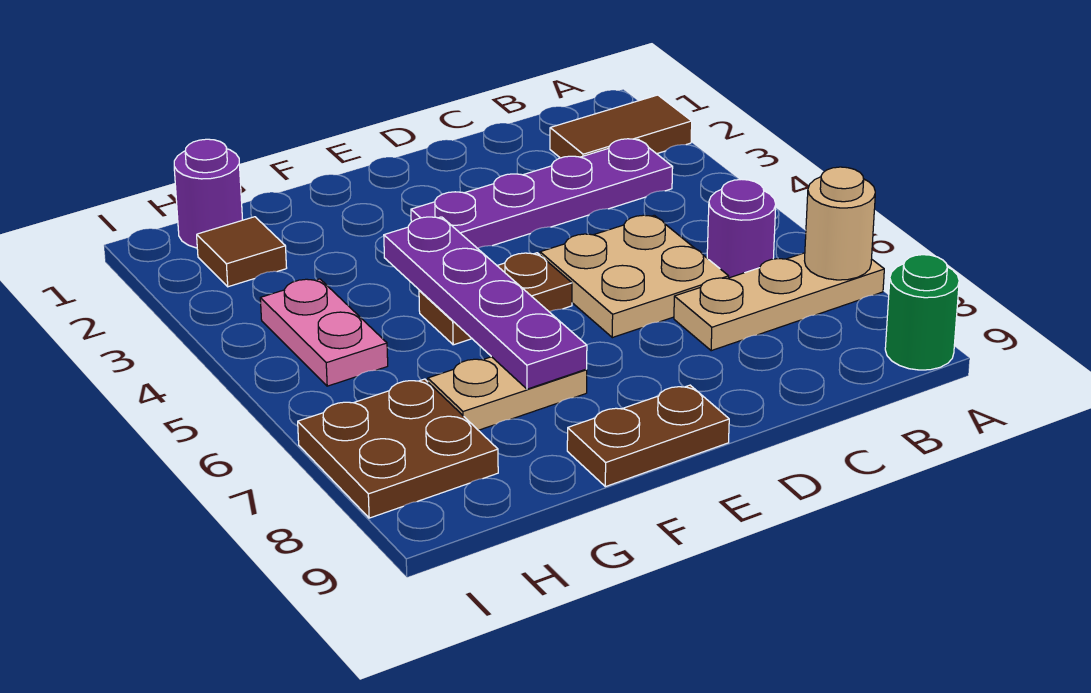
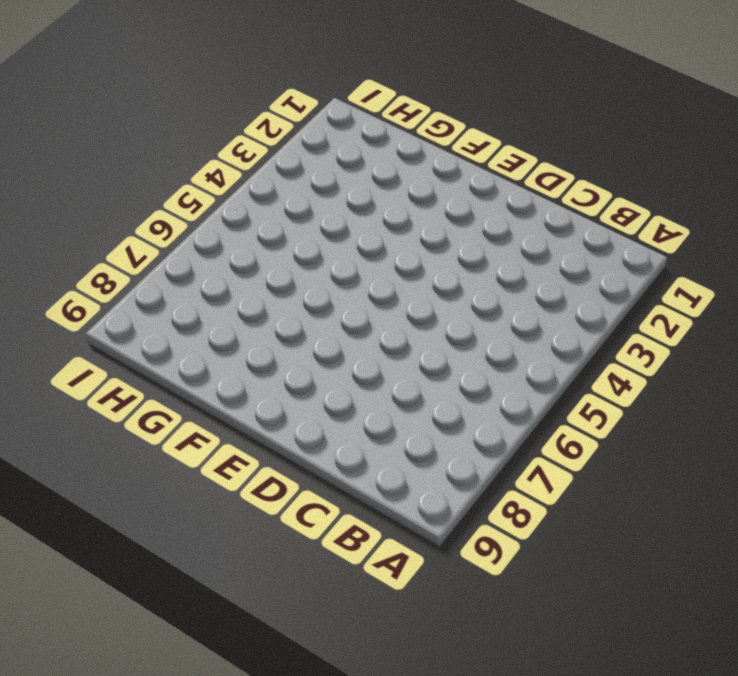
none -> brown tile A2:B2 level 1
none -> tan plate A7:C7 level 1
none -> green round brick A9 level 1

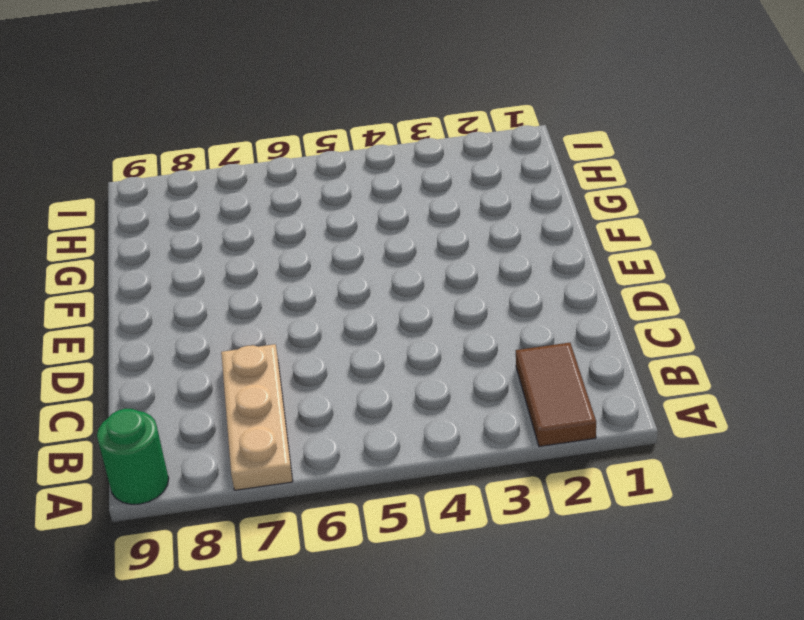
none -> purple plate B3:E3 level 1
none -> purple round brick B6 level 1
none -> tan plate C5:D6 level 1

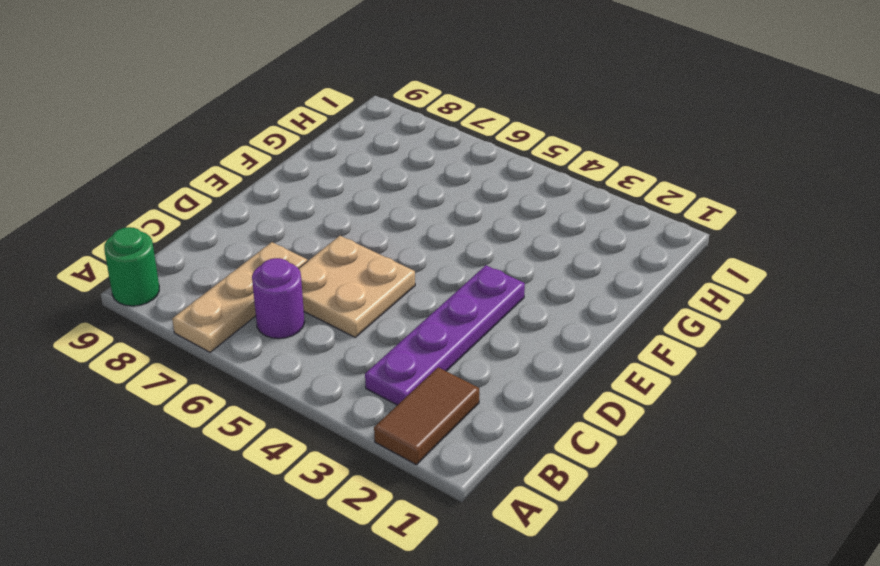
none -> brown plate E5:F5 level 1
none -> brown plate E9:F9 level 1
none -> tan plate F7:G7 level 1

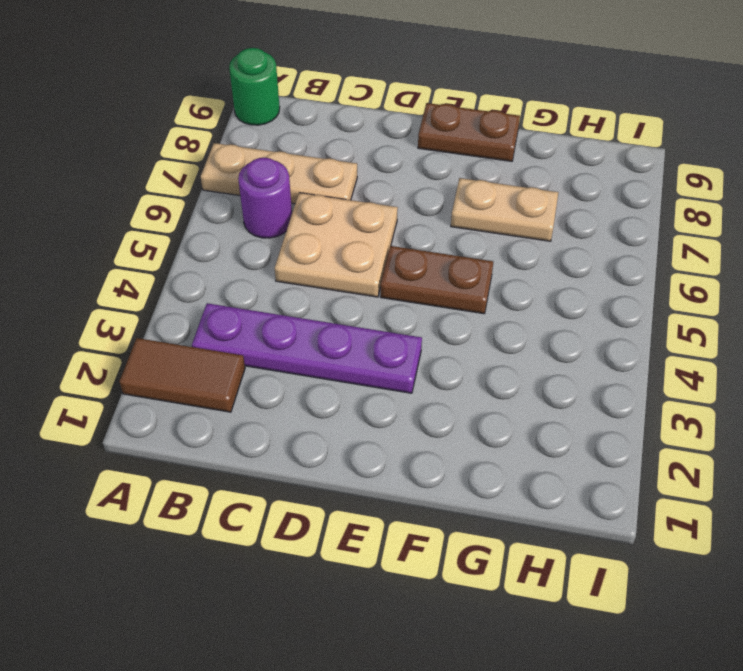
none -> purple round brick H1 level 1
none -> brown tile H2 level 1
none -> pink plate H4:H5 level 1

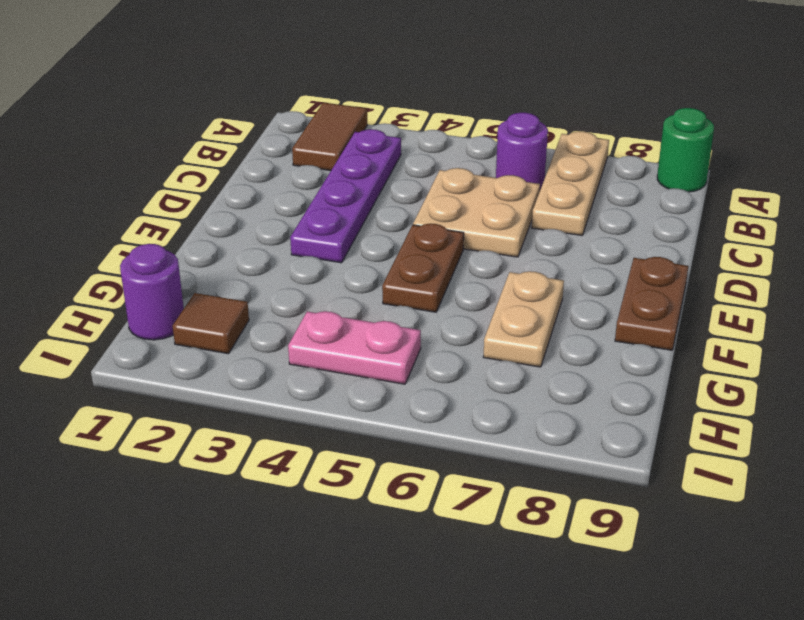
none -> brown plate H7:I8 level 1
none -> tan round brick A7 level 2
none -> purple plate F4:F7 level 2

